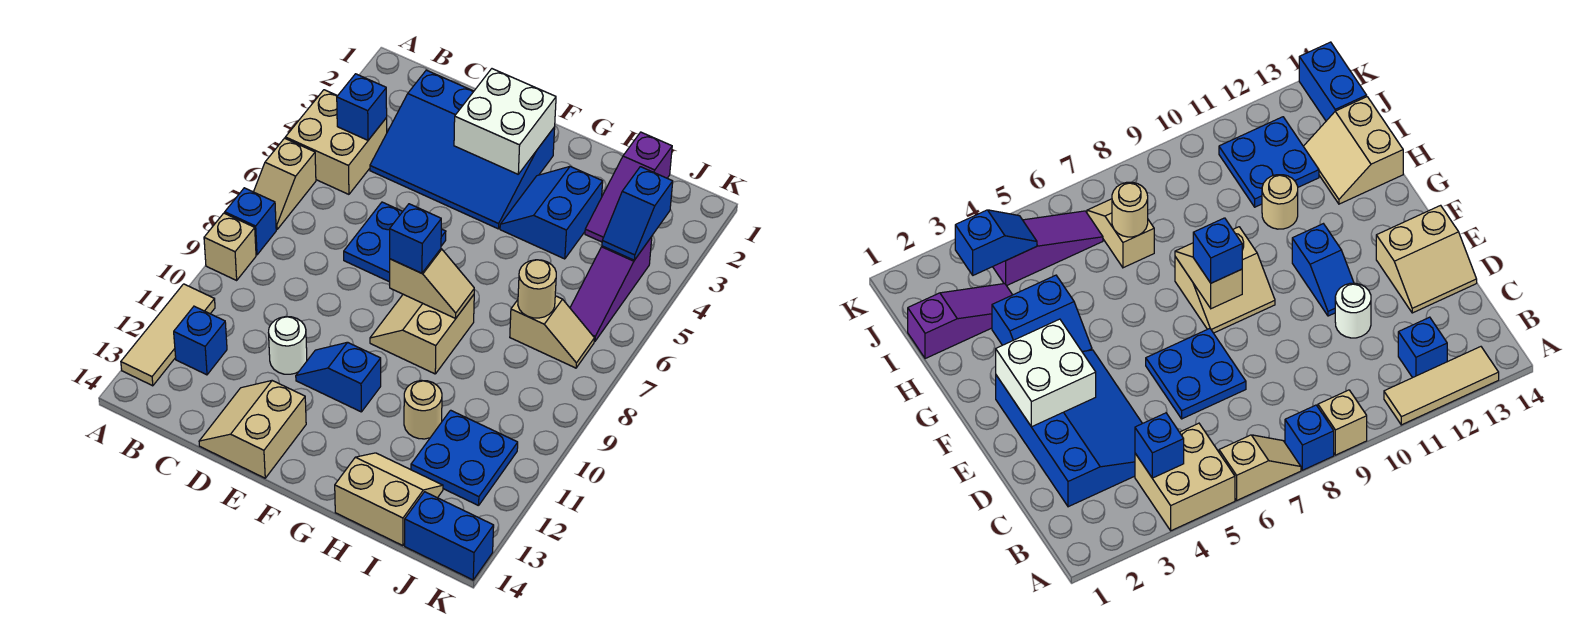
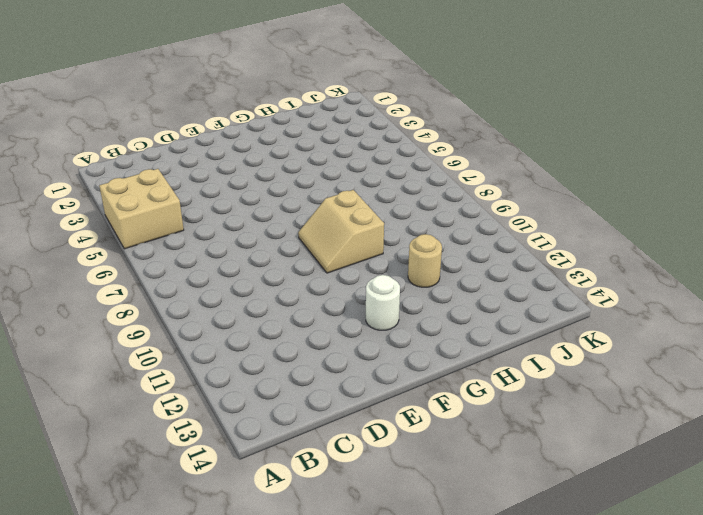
white round brick F12 level 1 -> white round brick D11 level 1
none -> tan slope A6:A7 level 1 top 6
none -> blue brick A8 level 1
none -> tan brick A9 level 1

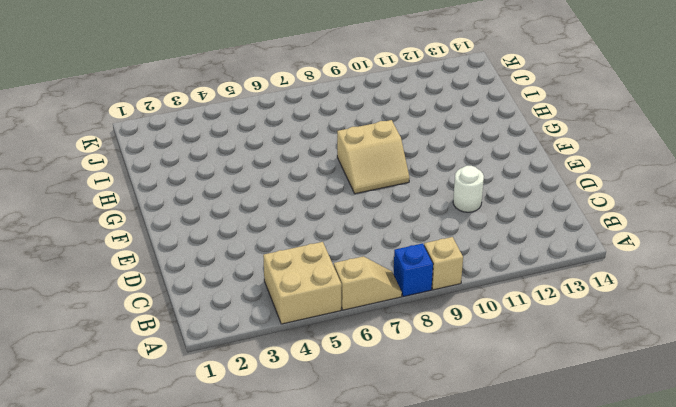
none -> tan tile A11:A13 level 1
none -> blue brick B12 level 1
none -> blue slope C2:F4 level 1 top 2

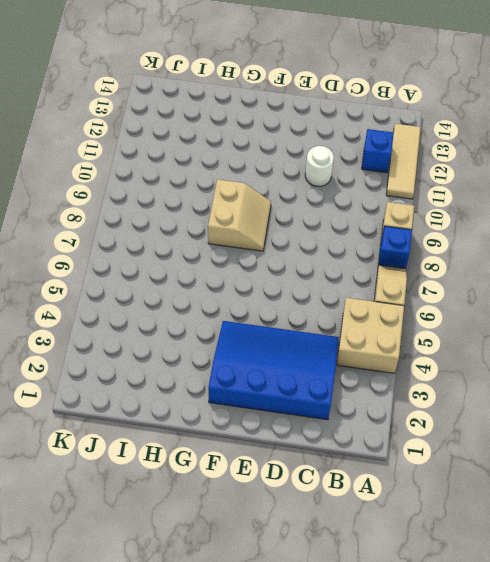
none -> blue plate D6:E7 level 1
none -> tan slope D13:E14 level 1 top E
none -> blue slope E11:F11 level 1 top F

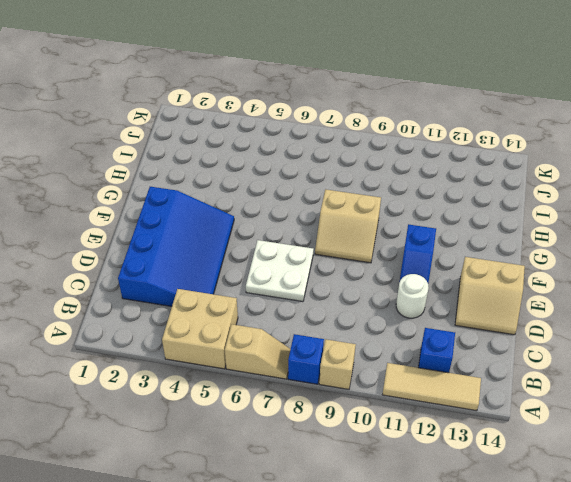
white plate D6:E7 level 1 -> blue plate D6:E7 level 1
none -> blue slope G3:H4 level 1 top H
none -> tan round brick H11 level 1
none -> tan slope H13:I14 level 1 top 14

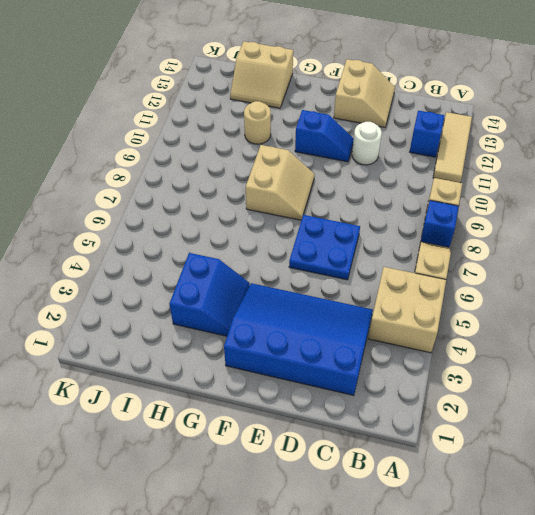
none -> purple slope I1:I3 level 1 top 1
none -> tan slope I7:J7 level 1 top I
none -> blue plate I11:J12 level 1

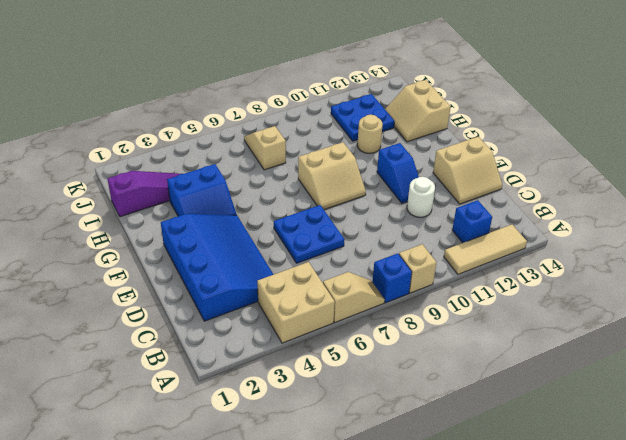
none -> purple slope J4:J6 level 1 top 4
none -> blue brick J14:K14 level 1
none -> blue brick B4 level 2

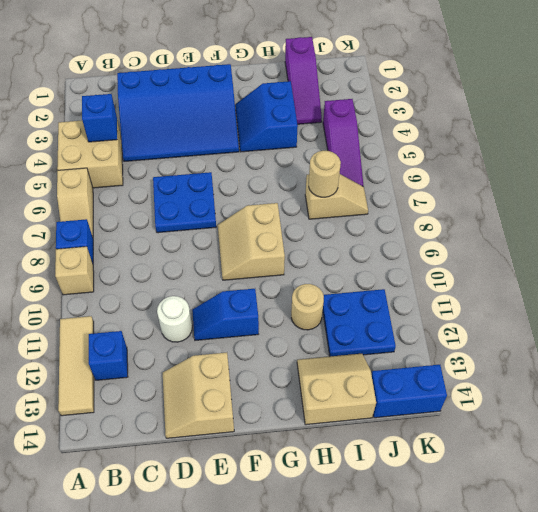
none -> white brick E2:F3 level 2
none -> tan slope F8:G8 level 2 top F
none -> blue slope J3:J4 level 2 top 3

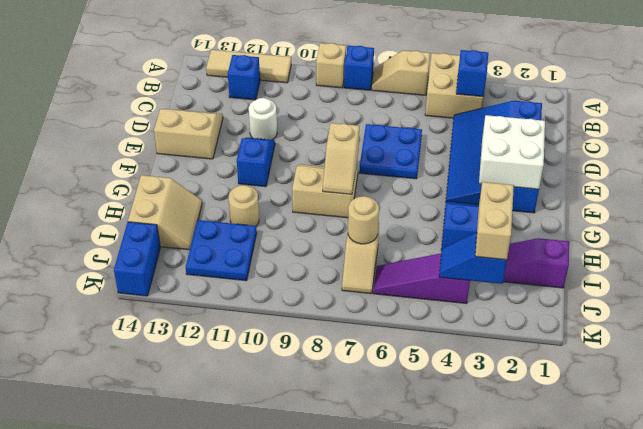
tan brick I3:J3 level 3 -> none
none -> blue brick F8 level 3

